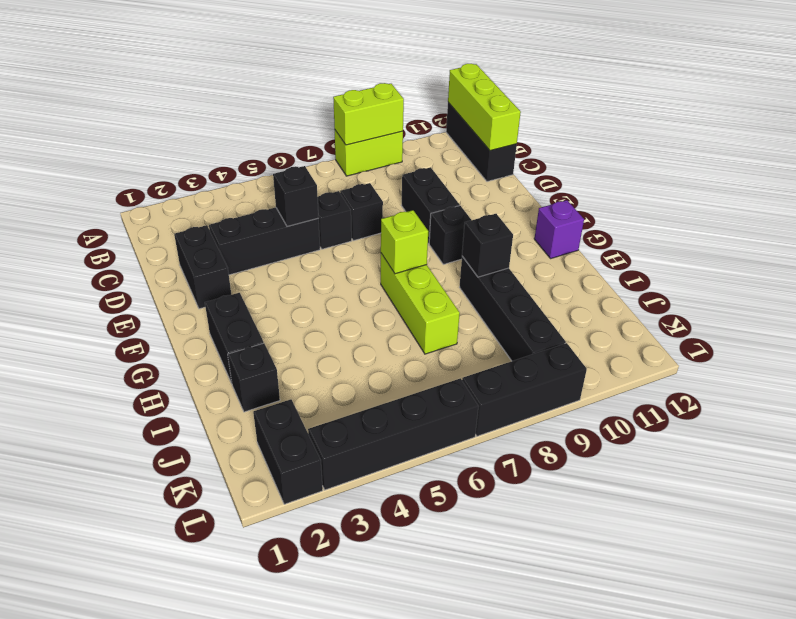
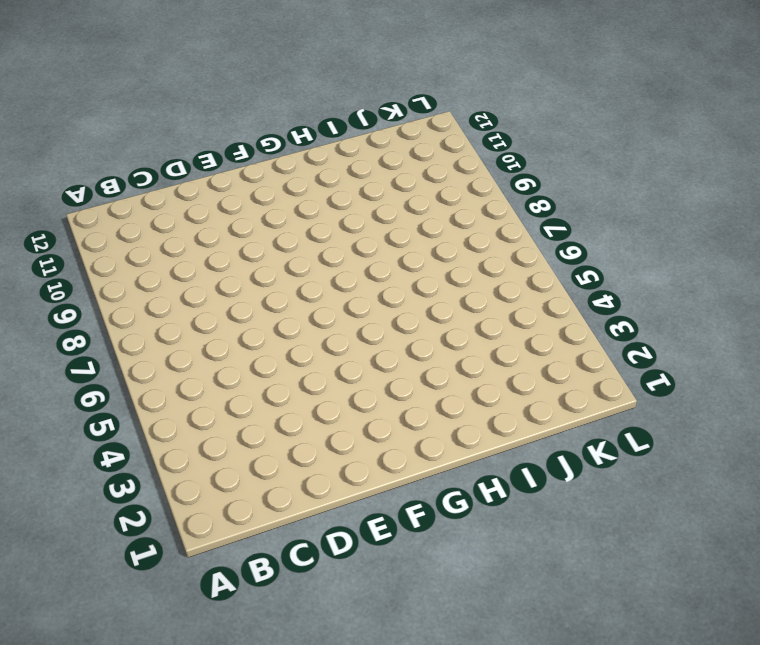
none -> lime brick A8:A9 level 1
none -> black brick A12:C12 level 1
none -> black brick D2:E2 level 1

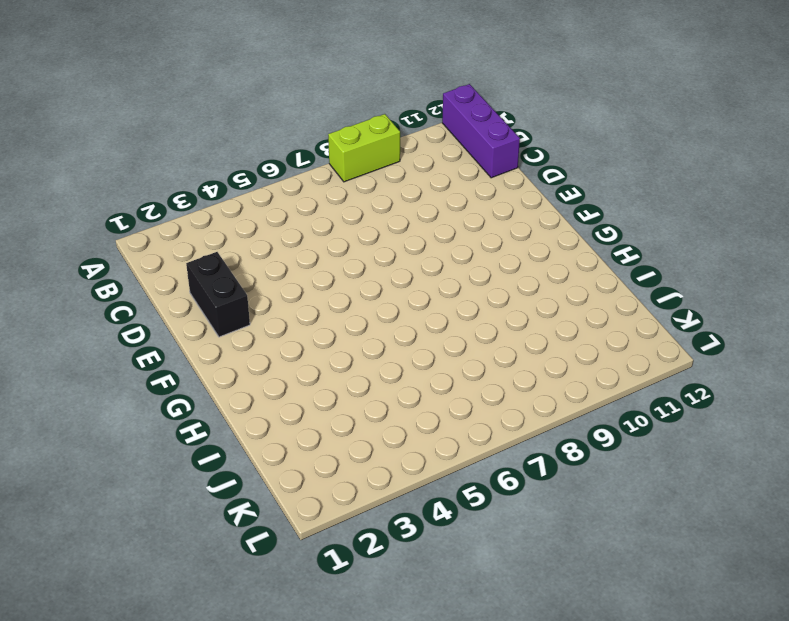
purple brick A12:C12 level 1 -> black brick A12:C12 level 1
none -> black brick D3:D5 level 1
none -> black brick D6 level 1
none -> black brick D7 level 1

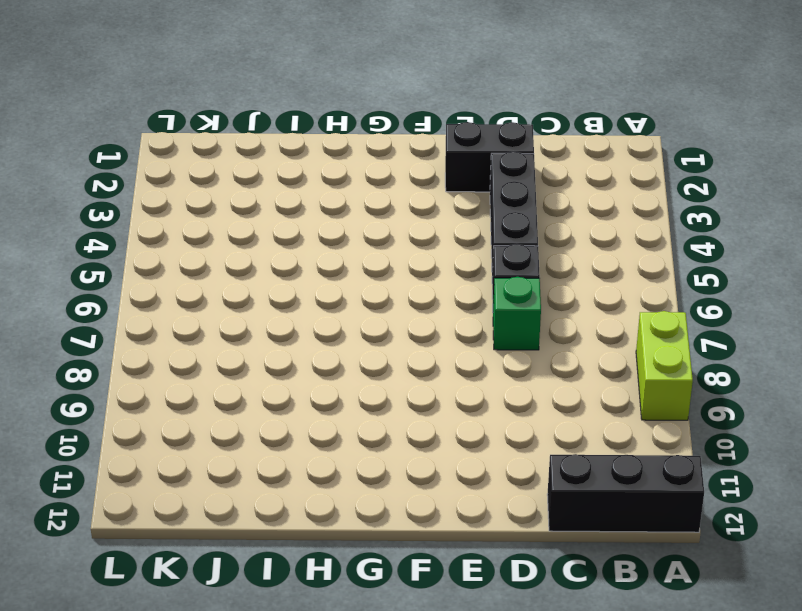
green brick D7 level 1 -> black brick D7 level 1
none -> black brick D9:E9 level 1
none -> black brick F9 level 1
none -> black brick G2:H2 level 1

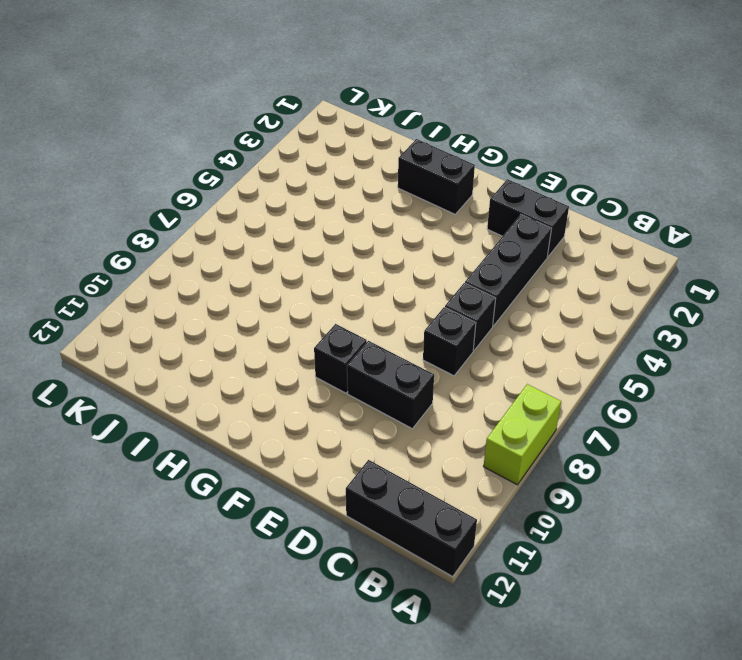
none -> lime brick G7:I7 level 1
none -> purple brick G12 level 1
none -> black brick H9:K9 level 1

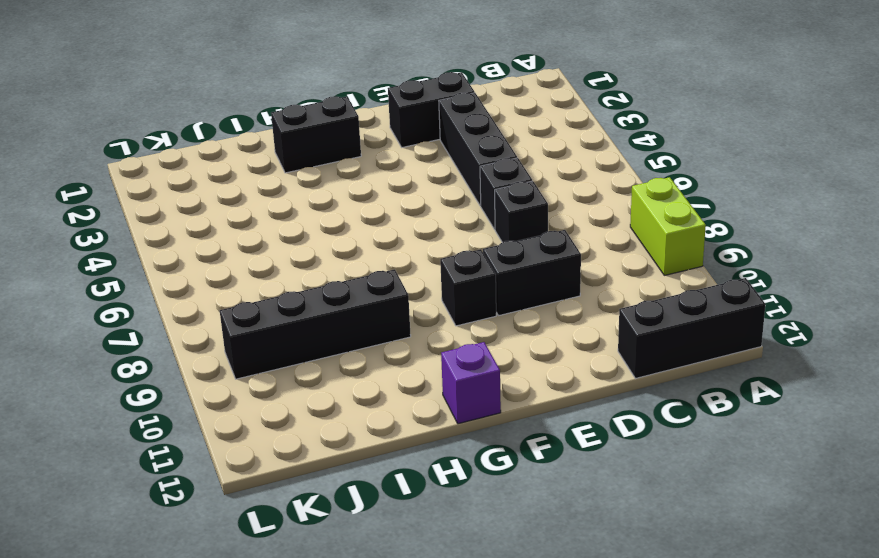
none -> lime brick G7:I7 level 1
none -> black brick I2 level 1
none -> black brick K2:L2 level 1

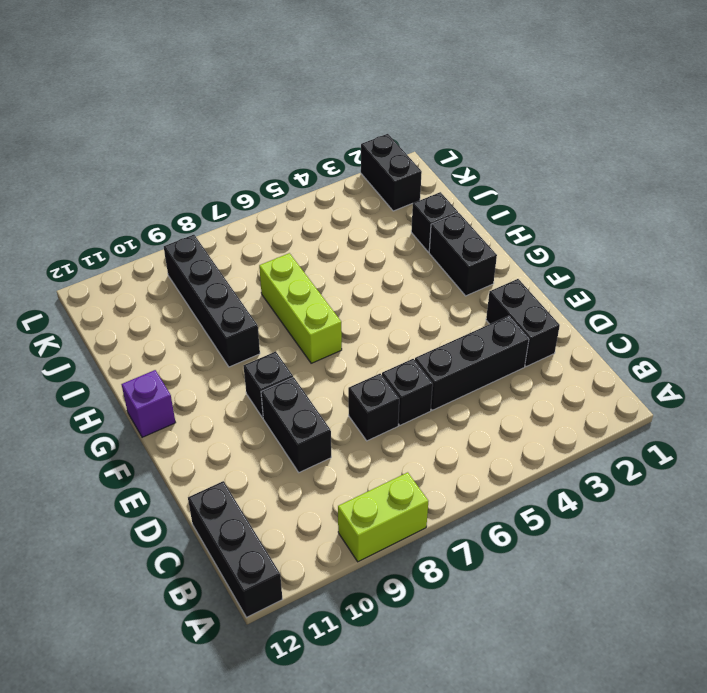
none -> black brick L3:L6 level 1
none -> black brick L7:L9 level 1
none -> lime brick A8:A9 level 2

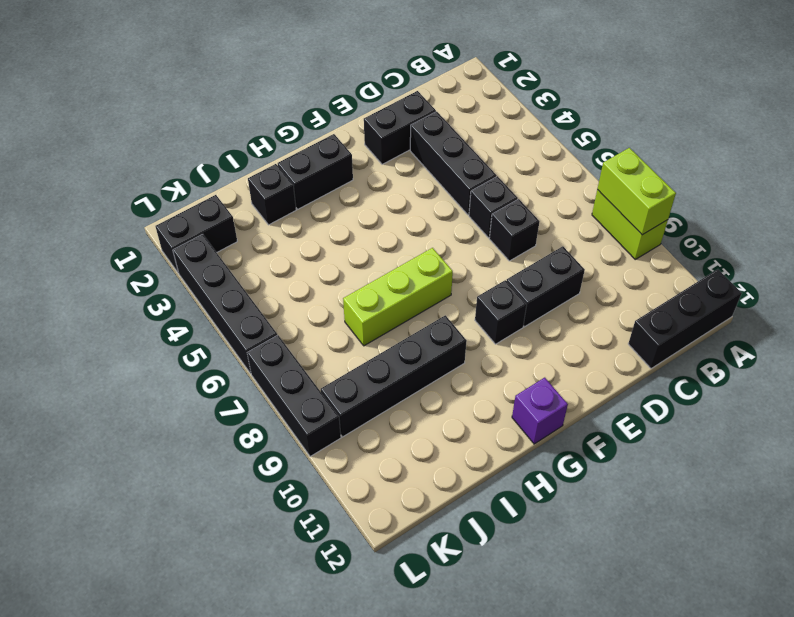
none -> lime brick A12:C12 level 2
none -> black brick D5 level 2
none -> lime brick G7 level 2

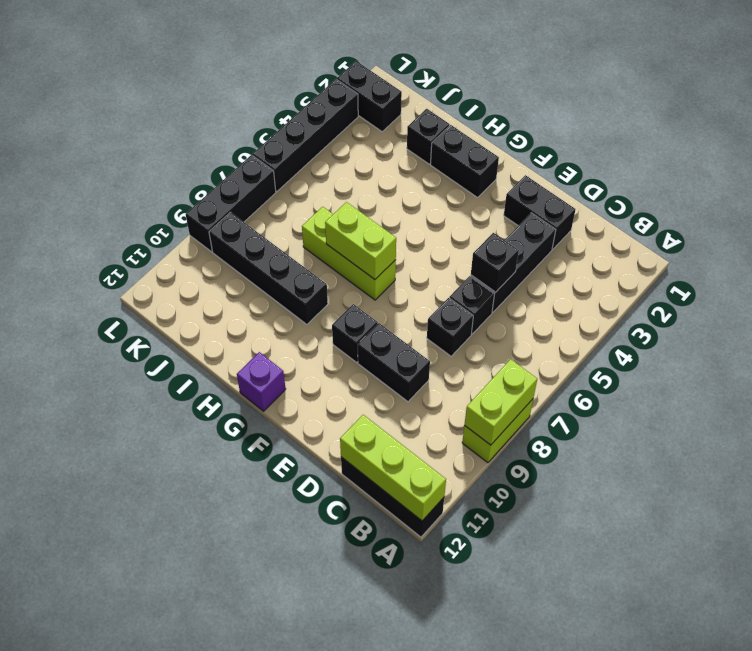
lime brick G7:H7 level 2 -> lime brick G7 level 2
none -> black brick H9 level 2

